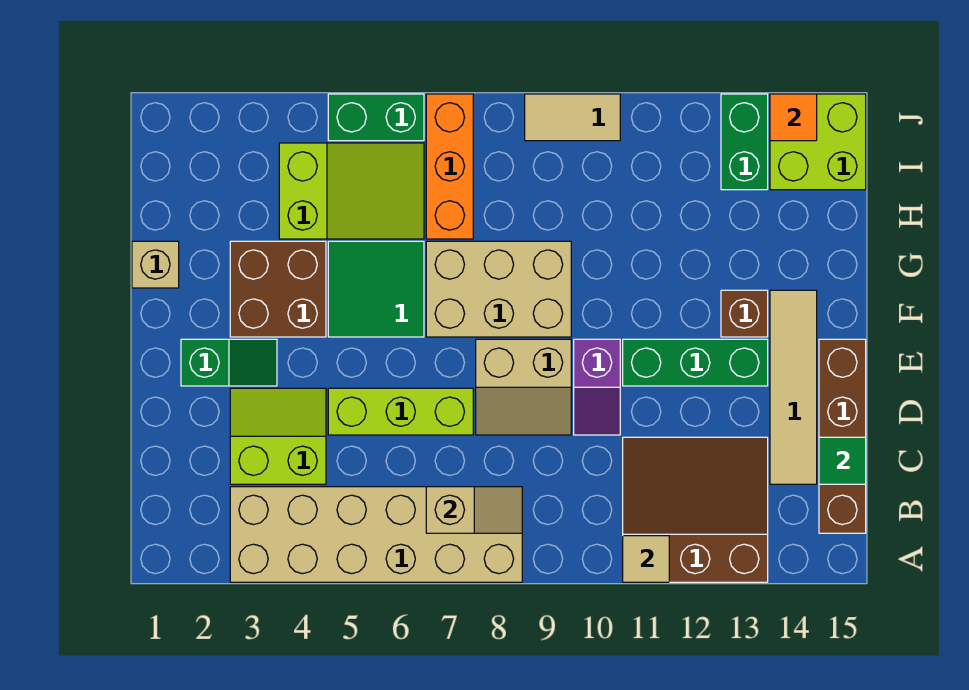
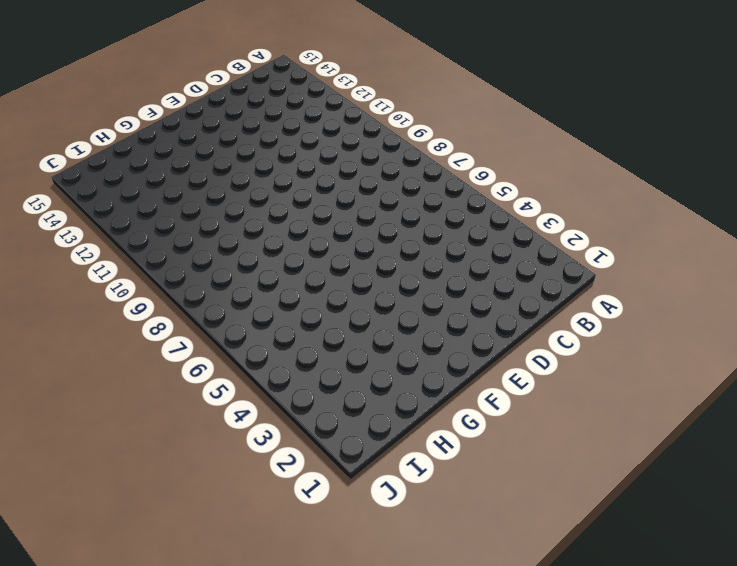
none -> tan brick A3:B8 level 1
none -> brown slope A11:C13 level 1 top A
none -> brown brick B15:E15 level 1

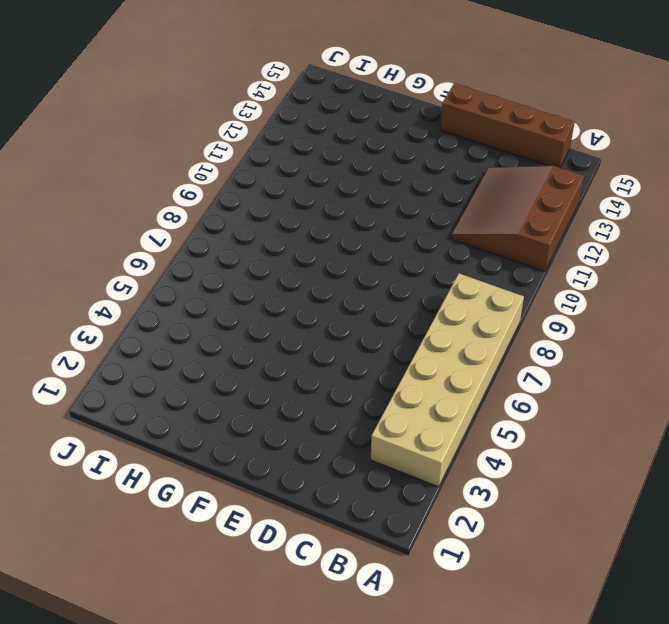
none -> lime slope C3:D4 level 1 top C
none -> tan tile C14:F14 level 1
none -> lime brick D5:D7 level 1

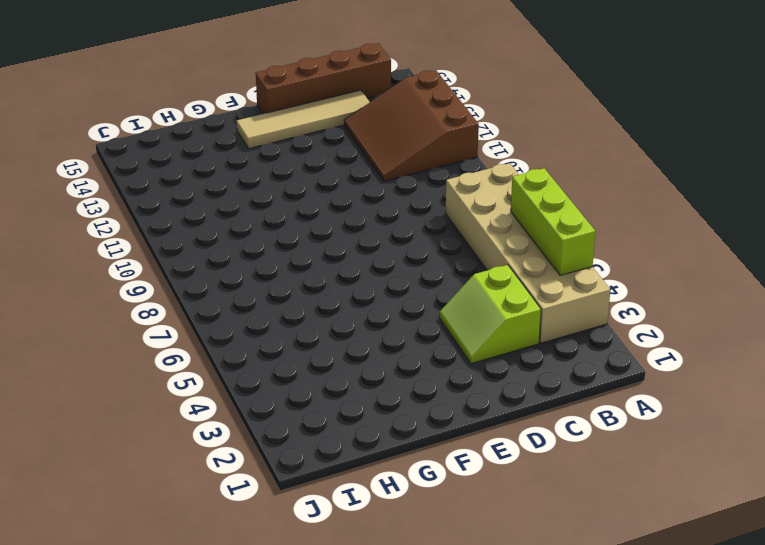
lime brick A4:A6 level 2 -> lime brick D5:D7 level 1
none -> tan slope D8:E9 level 1 top E
none -> purple slope D10:E10 level 1 top E
none -> green slope E2:E3 level 1 top 2

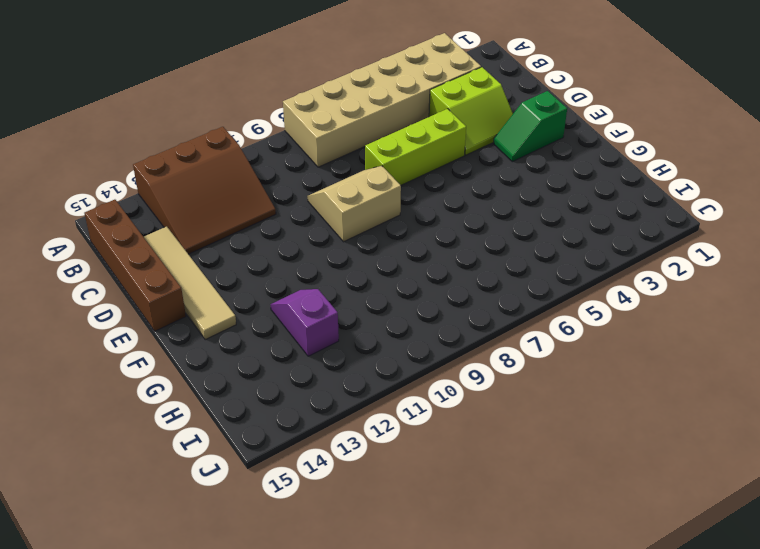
purple slope G12:H12 level 1 top H -> purple slope D10:E10 level 1 top E
none -> green brick E11:E13 level 1
none -> brown brick F3:G4 level 1
none -> green tile F5:G6 level 1

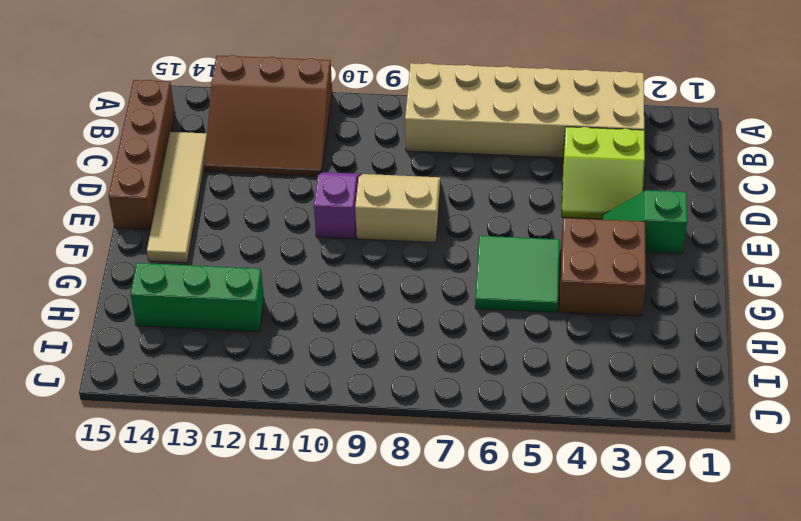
green brick H12:H14 level 1 -> green brick E11:E13 level 1
none -> lime brick D5:D7 level 1
none -> tan brick F7:G9 level 1
none -> brown brick F13 level 1

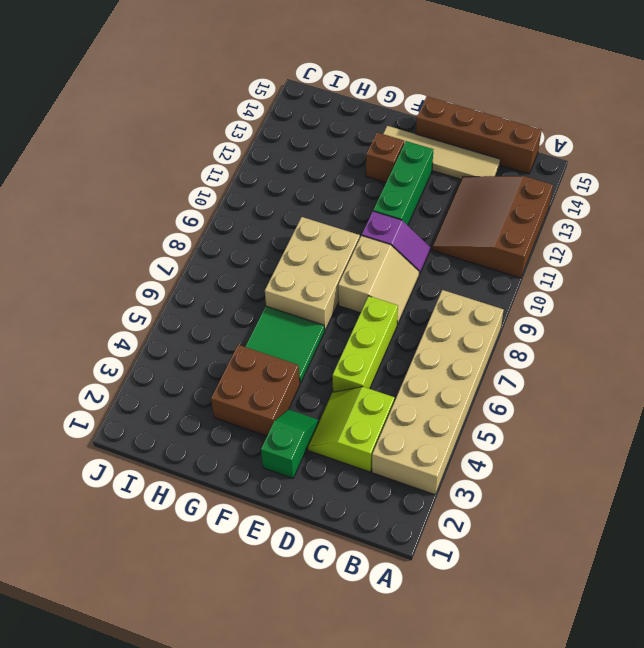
none -> tan brick G1 level 1
none -> lime slope H4:I6 level 1 top 4
none -> orange brick H7:J7 level 1

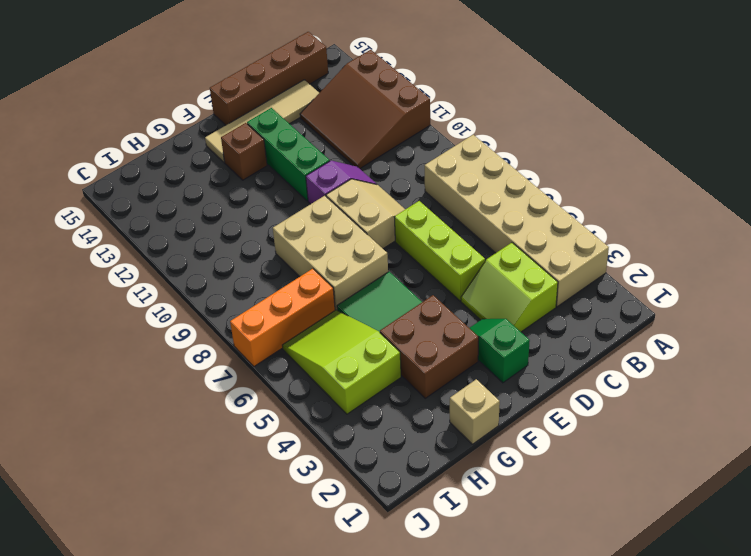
none -> green brick I13:J13 level 1
none -> lime brick I14:J15 level 1
none -> green brick J5:J6 level 1

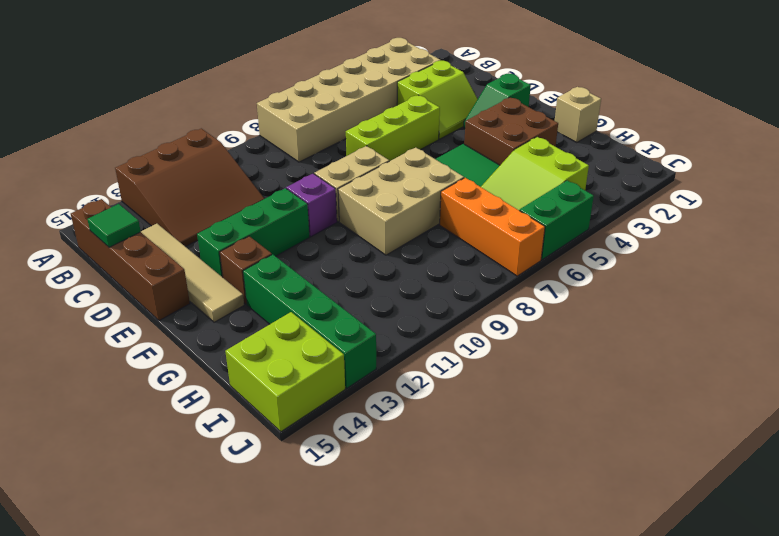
green brick G13:J13 level 1 -> green brick I13:J13 level 1
none -> tan tile J9:J10 level 1
none -> tan tile A11 level 2
none -> tan slope B7:B8 level 2 top 7

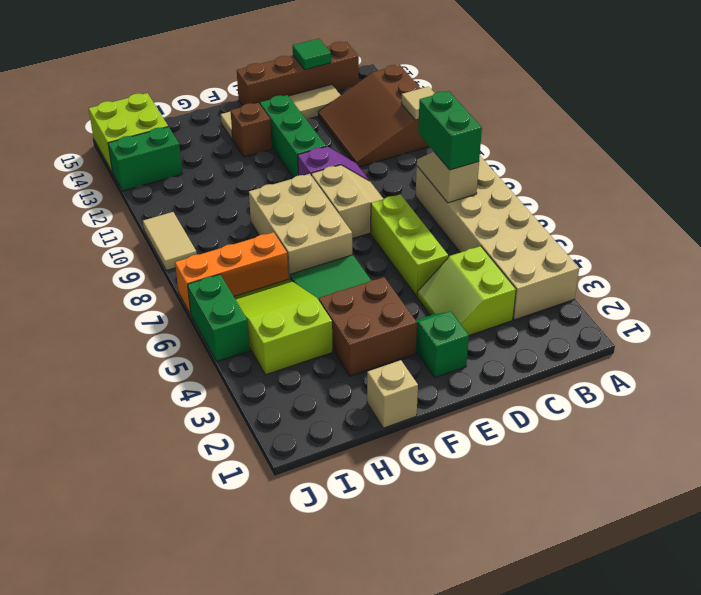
green brick B7:B8 level 3 -> none
none -> orange tile J14 level 2

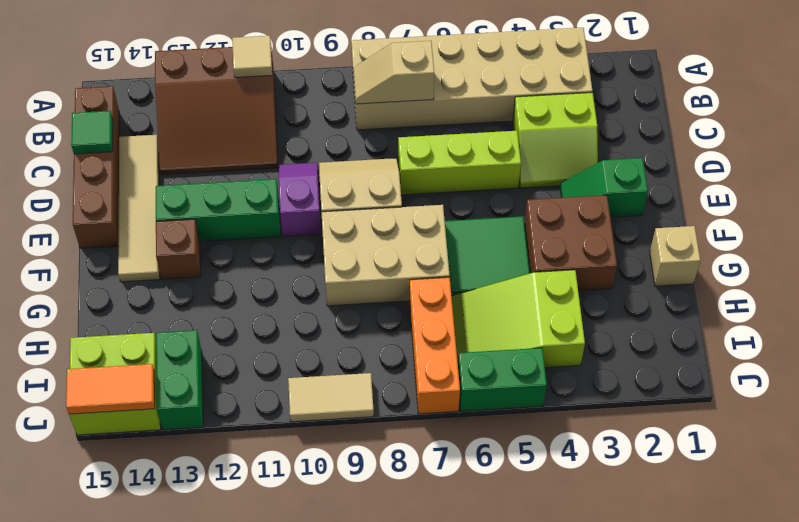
orange tile J14:J15 level 2 -> orange tile J14 level 2

